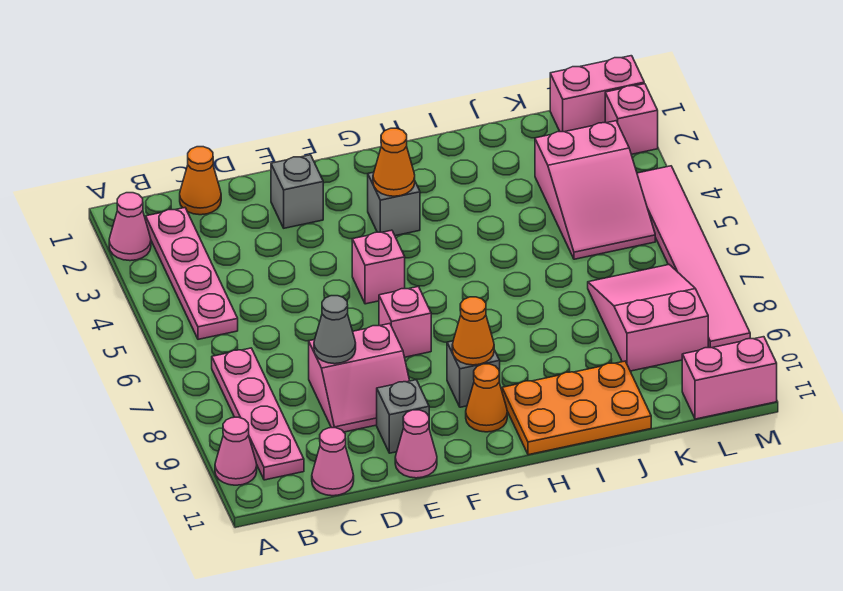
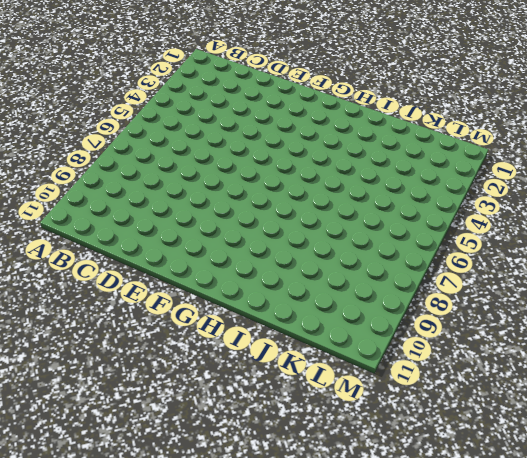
none -> pink cone A2 level 1
none -> pink cone A10 level 1
none -> pink plate B2:B5 level 1

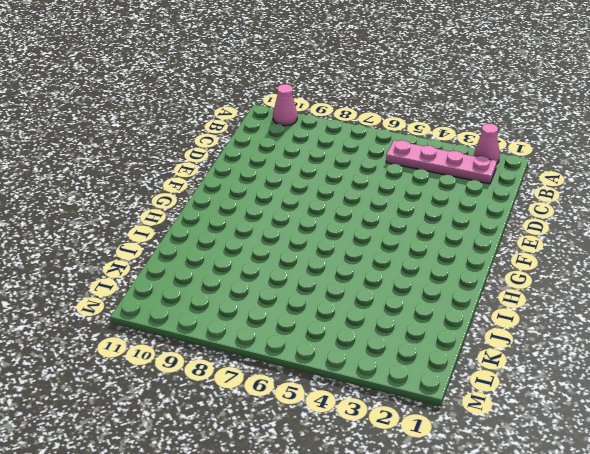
none -> pink plate B7:B10 level 1
none -> orange cone C1 level 1
none -> pink cone C11 level 1

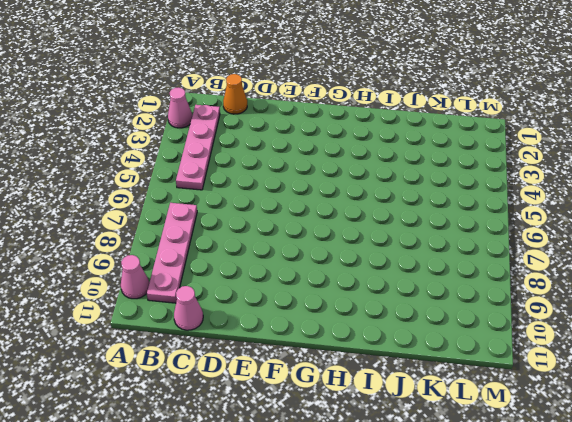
none -> pink slope D8:E9 level 1 top 8
none -> grey brick E2 level 1
none -> grey brick E10 level 1

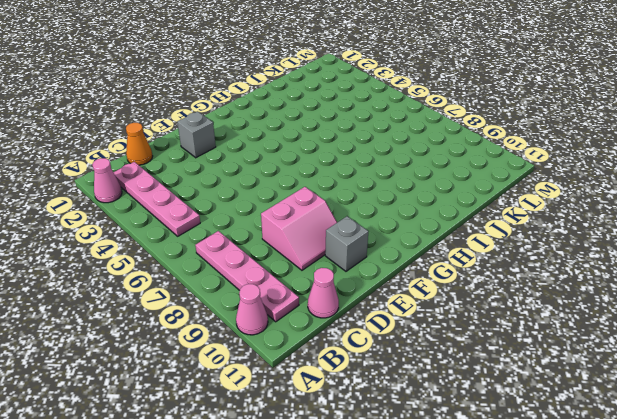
none -> pink cone E11 level 1
none -> pink brick F5 level 1
none -> pink brick F7 level 1

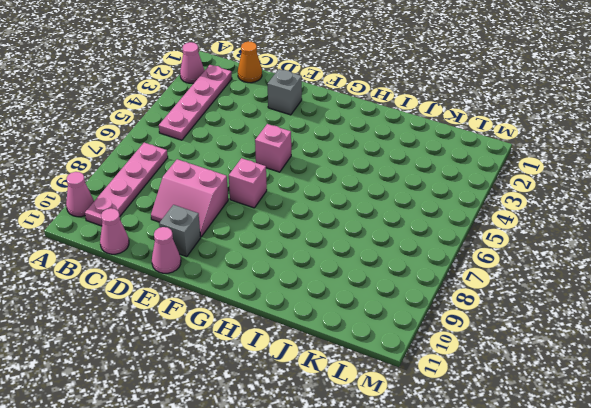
none -> grey brick G3 level 1
none -> grey brick G9 level 1
none -> orange cone G10 level 1

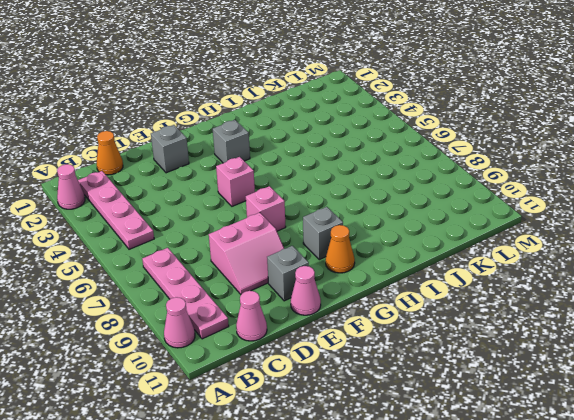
none -> orange plate H10:J11 level 1
none -> pink slope K3:L5 level 1 top 3
none -> pink slope K7:L9 level 1 top 9

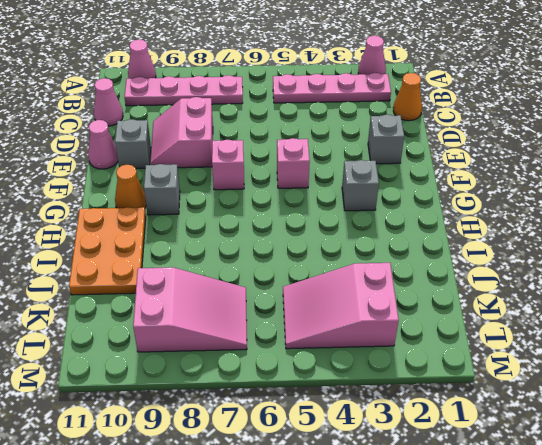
none -> pink brick L1:M1 level 1
none -> pink brick L11:M11 level 1
none -> pink brick M2 level 1

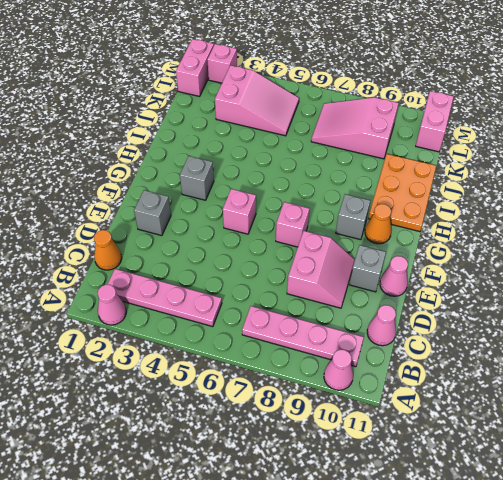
none -> pink tile M4:M9 level 1
none -> grey cone D8 level 2
none -> orange cone G3 level 2

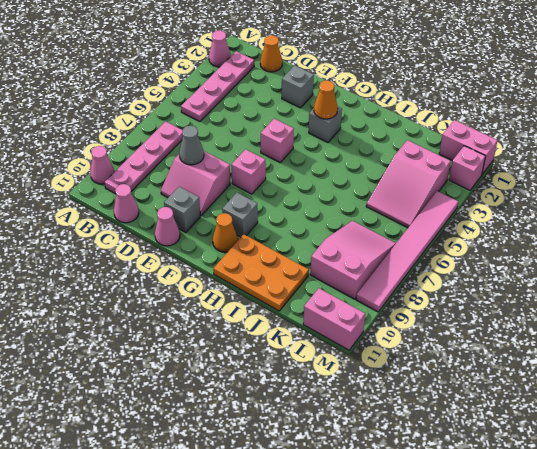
none -> orange cone G9 level 2

